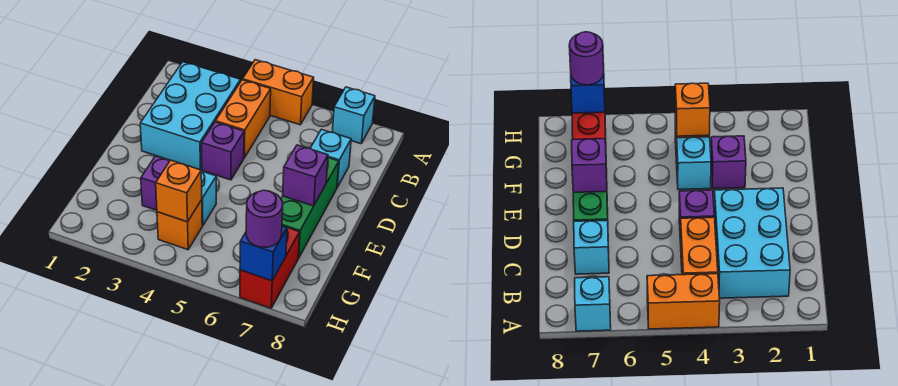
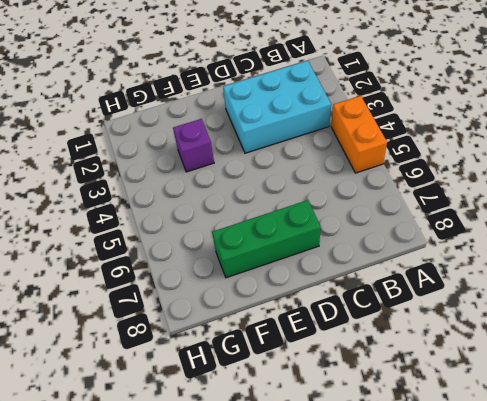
none -> cyan brick A7 level 1
none -> orange brick B4:C4 level 1
none -> cyan brick C7 level 1

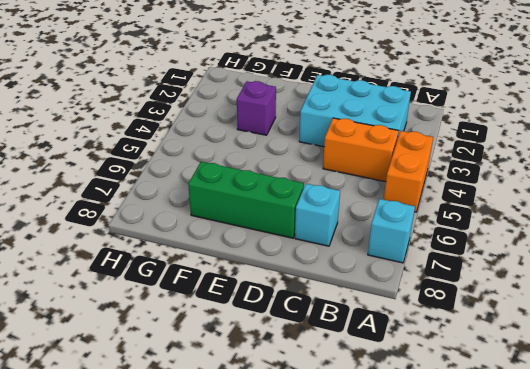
none -> purple brick D4 level 1
none -> cyan brick F4 level 1
none -> orange brick G4 level 1

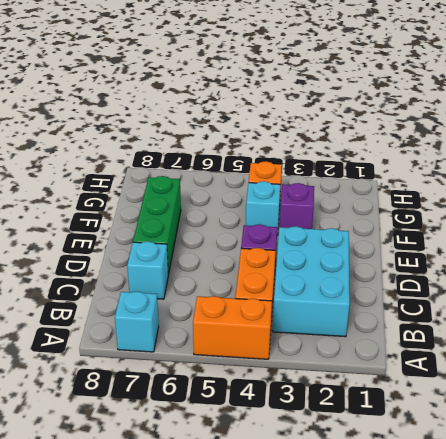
none -> red brick G7:H7 level 1
none -> purple brick E7 level 2
none -> orange brick G4 level 2

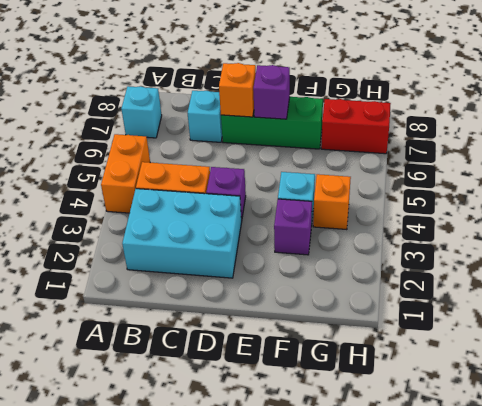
orange brick D7 level 2 -> orange brick G4 level 2
none -> blue brick H7 level 2
none -> purple round brick H7 level 3

